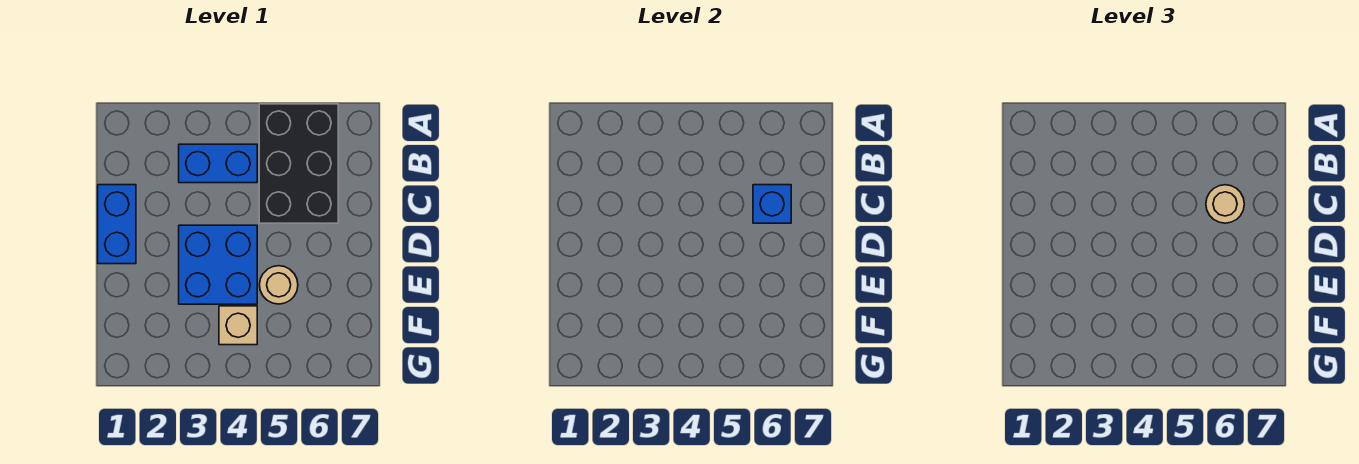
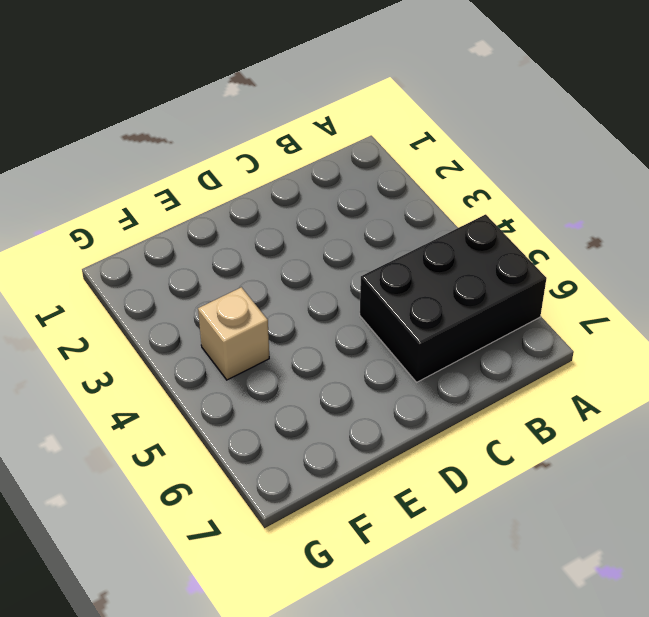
none -> blue brick B3:B4 level 1
none -> blue brick C1:D1 level 1

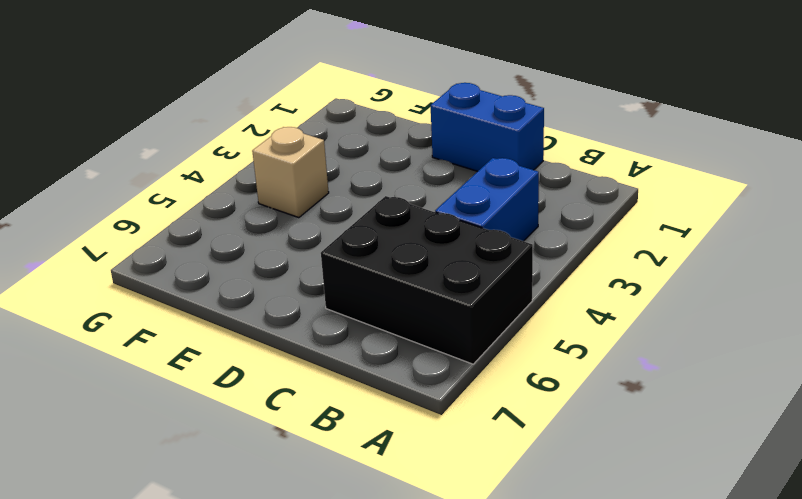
none -> blue brick D3:E4 level 1
none -> tan round brick E5 level 1

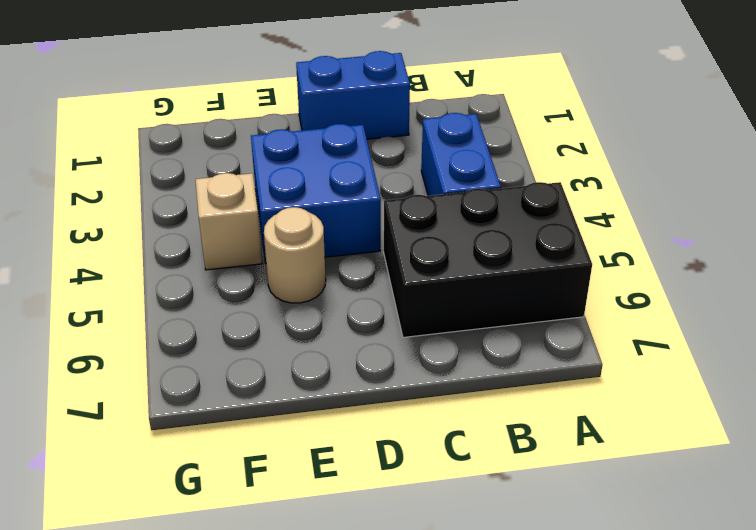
none -> blue brick C6 level 2
none -> tan round brick C6 level 3

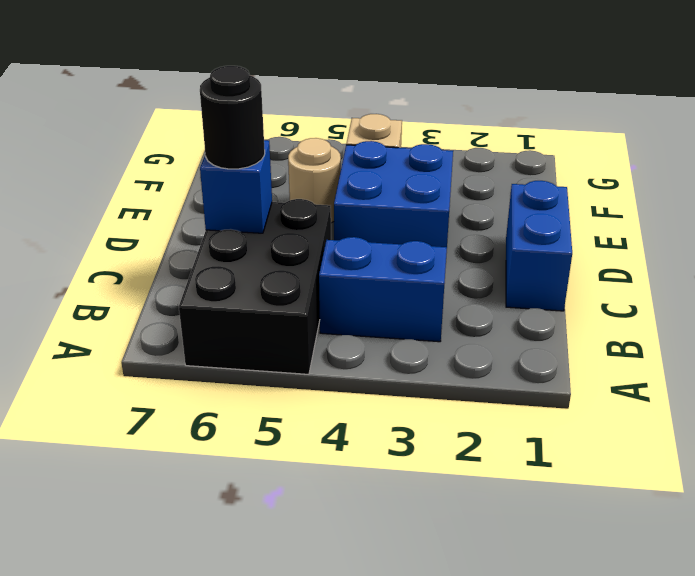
black round brick C6 level 3 -> tan round brick C6 level 3

